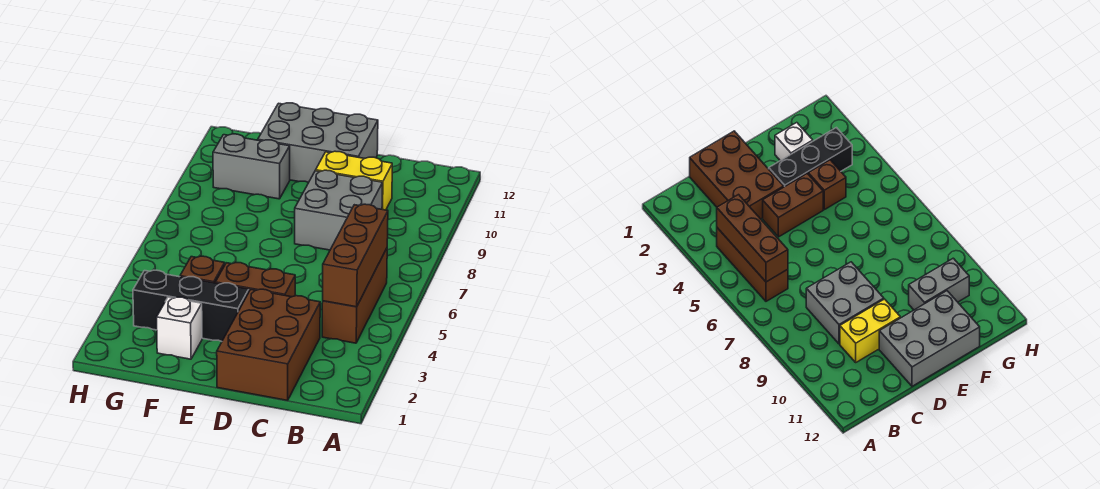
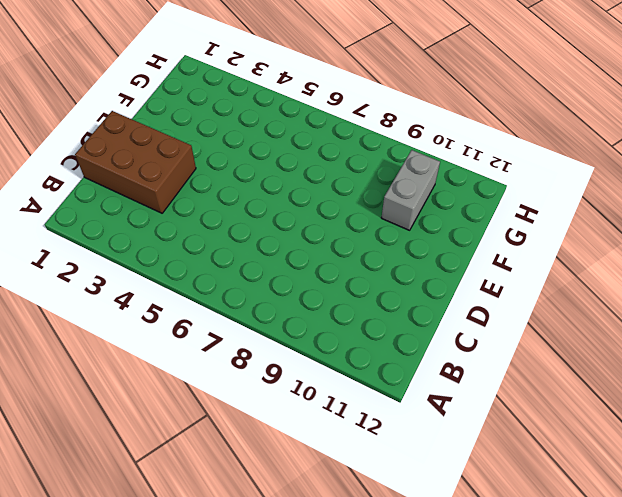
none -> brown brick B4:B6 level 1
none -> grey brick C8:D9 level 1

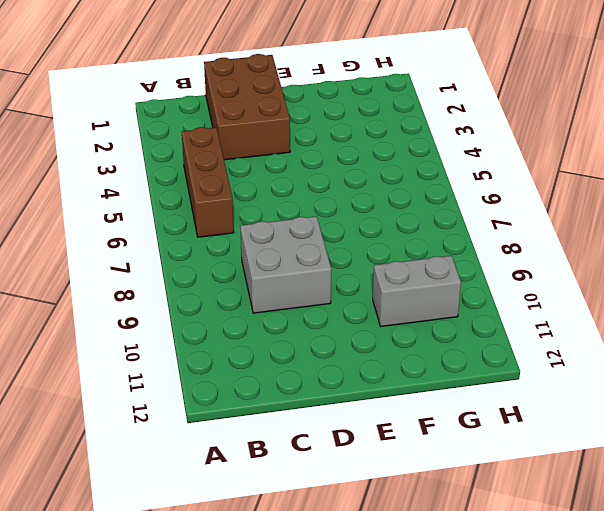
none -> yellow brick C10:D10 level 1
none -> brown brick D4:E4 level 1

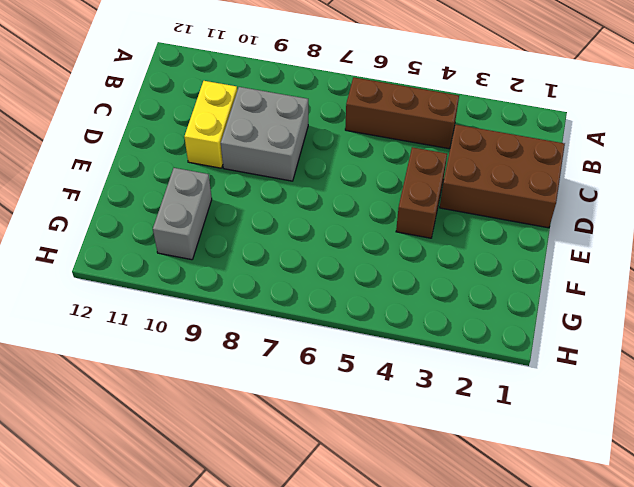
none -> grey brick D11:F12 level 1
none -> black brick E3:G3 level 1

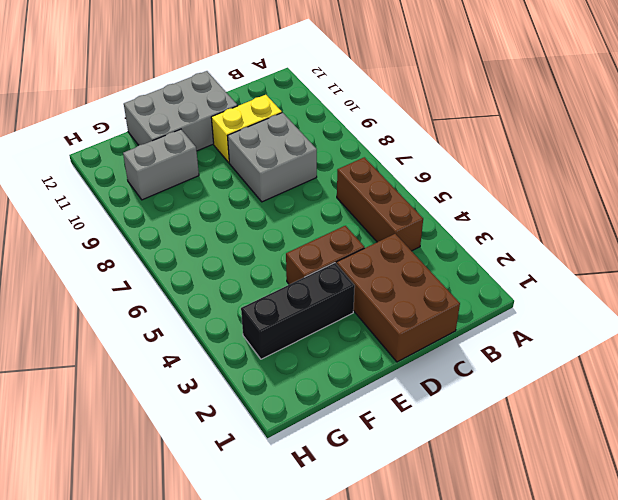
none -> white brick F2 level 1
none -> brown brick F4 level 1

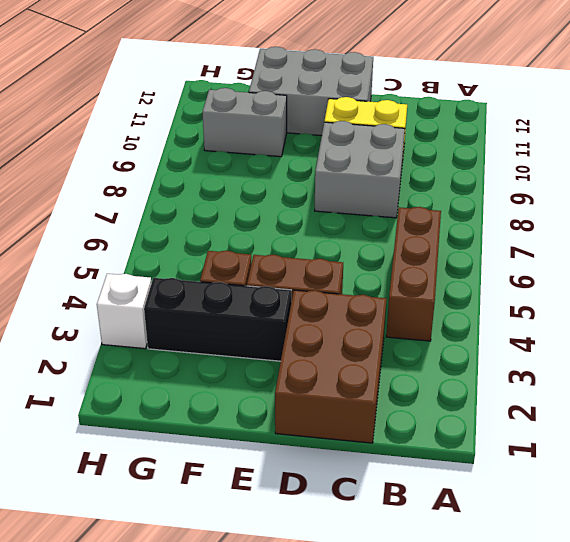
white brick H3 level 1 -> white brick F2 level 1
none -> brown brick B4:B6 level 2

